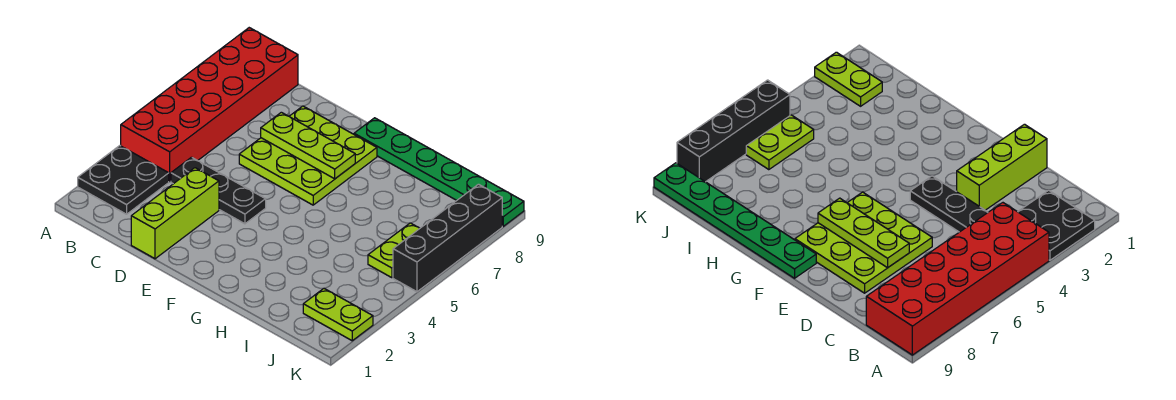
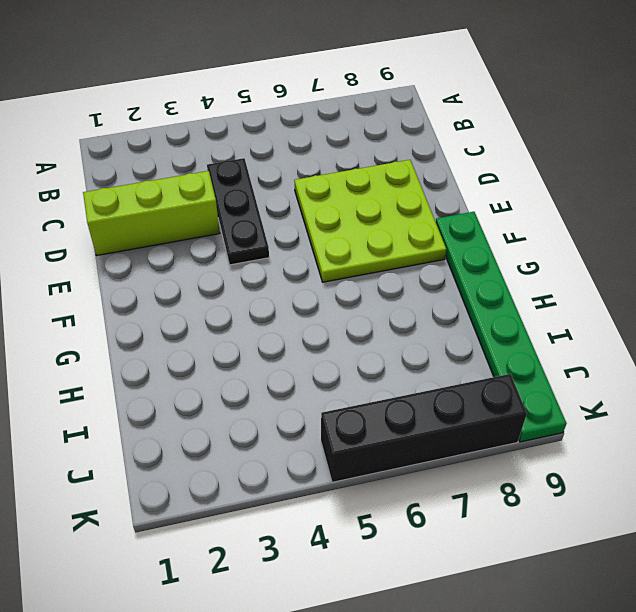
none -> black plate A2:B3 level 1
none -> red brick A4:B9 level 1

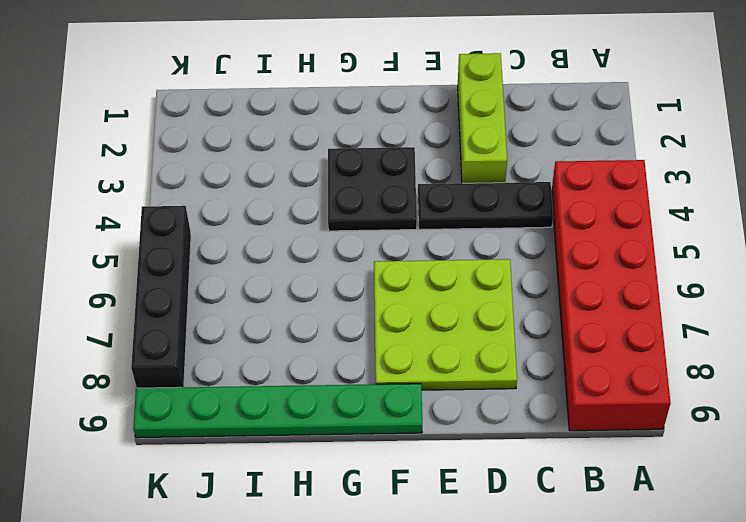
black plate F3:G4 level 1 -> black plate A2:B3 level 1
none -> lime plate J2:K2 level 1
none -> lime plate J5:J6 level 1

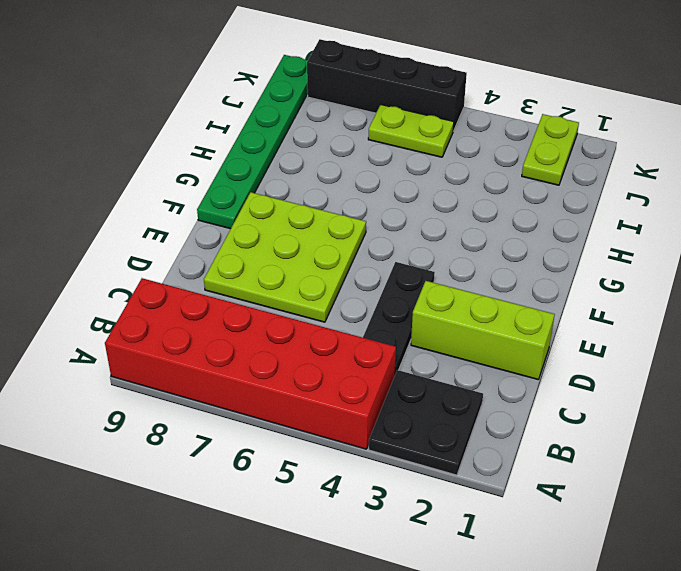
none -> lime plate D7:F7 level 2

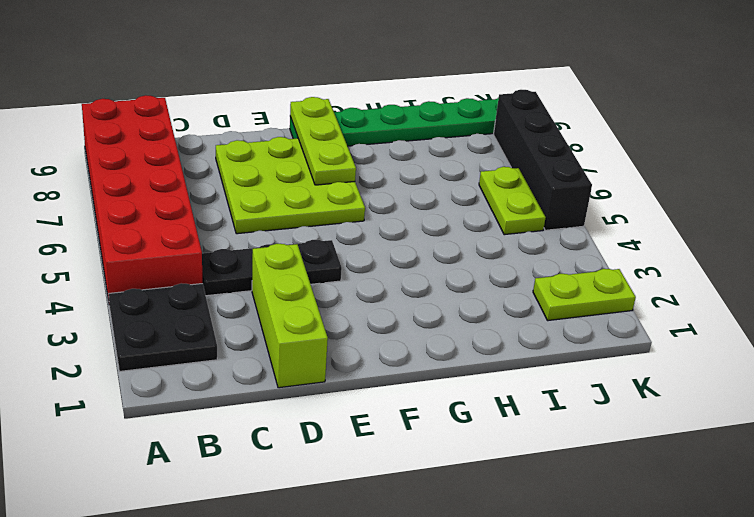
lime plate F7:F9 level 2 -> lime plate D7:F7 level 2

